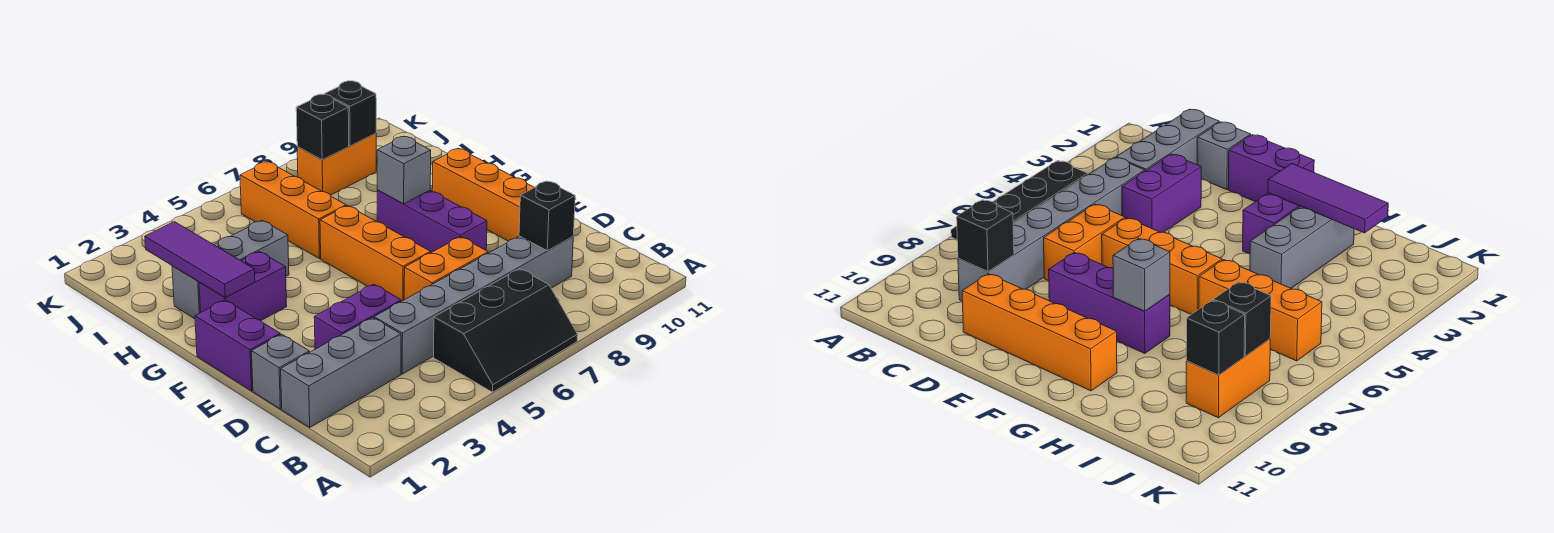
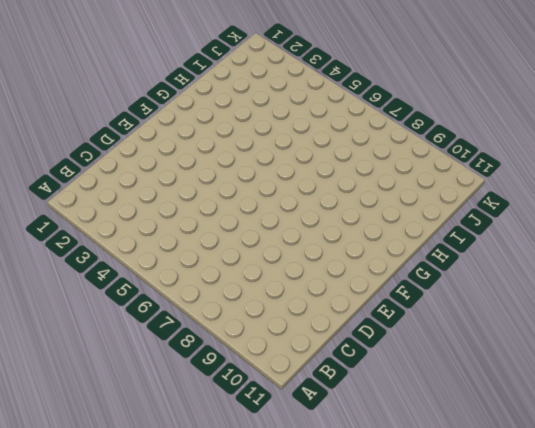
none -> black slope A5:B7 level 1 top B
none -> grey brick C1:C3 level 1
none -> grey brick C4:C9 level 1

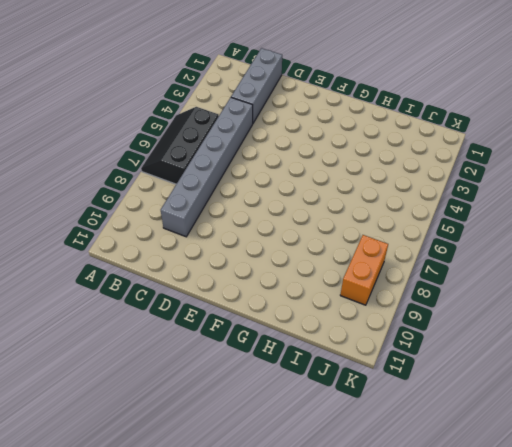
none -> grey brick D1 level 1
none -> purple brick D3:D4 level 1
none -> orange brick D6:D7 level 1

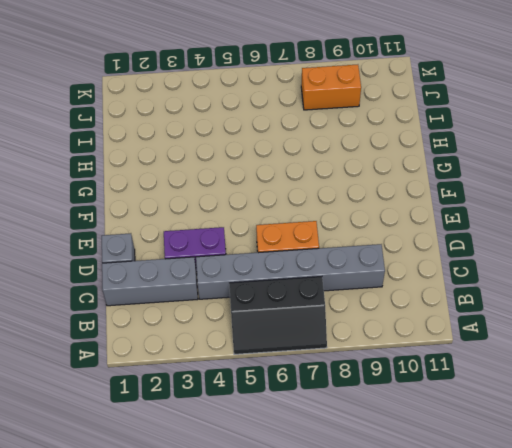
none -> orange brick D10:G10 level 1
none -> purple brick E1:F1 level 1
none -> orange brick E6:G6 level 1

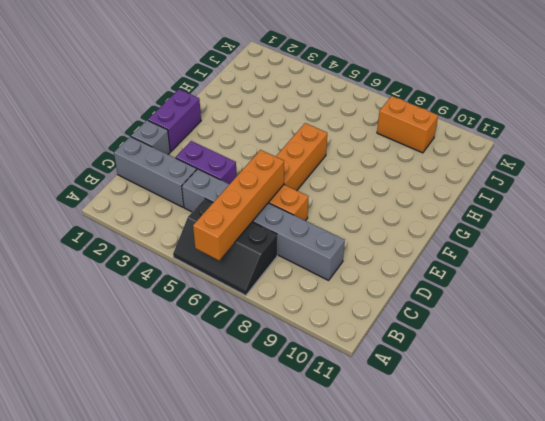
orange brick A6:D6 level 2 -> orange brick D10:G10 level 1
none -> purple brick E8:G8 level 1
none -> purple brick G2:G3 level 1
none -> grey brick H2:H4 level 1

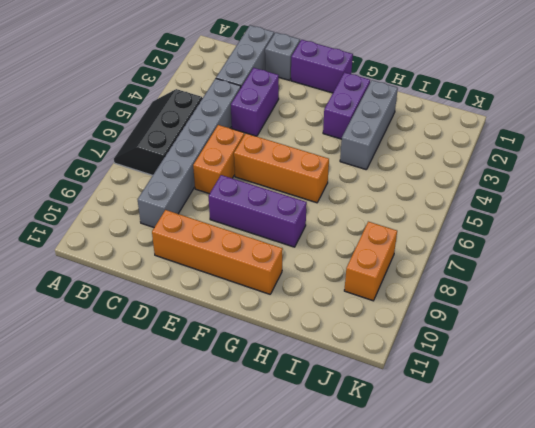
none -> orange brick H6:J6 level 1
none -> black brick C9 level 2
none -> purple tile G2:I2 level 2

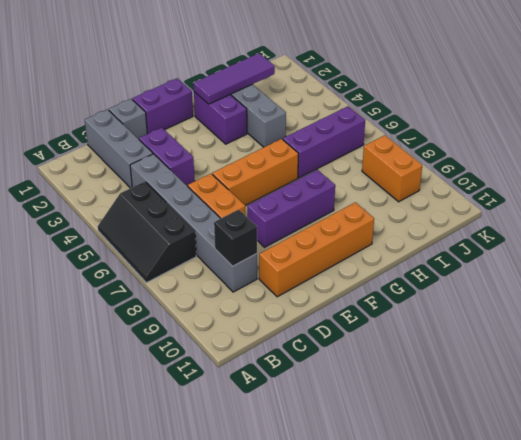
purple brick H6:J6 level 1 -> orange brick H6:J6 level 1
none -> grey brick G8 level 2
none -> black brick J8 level 2
none -> black brick J9 level 2

